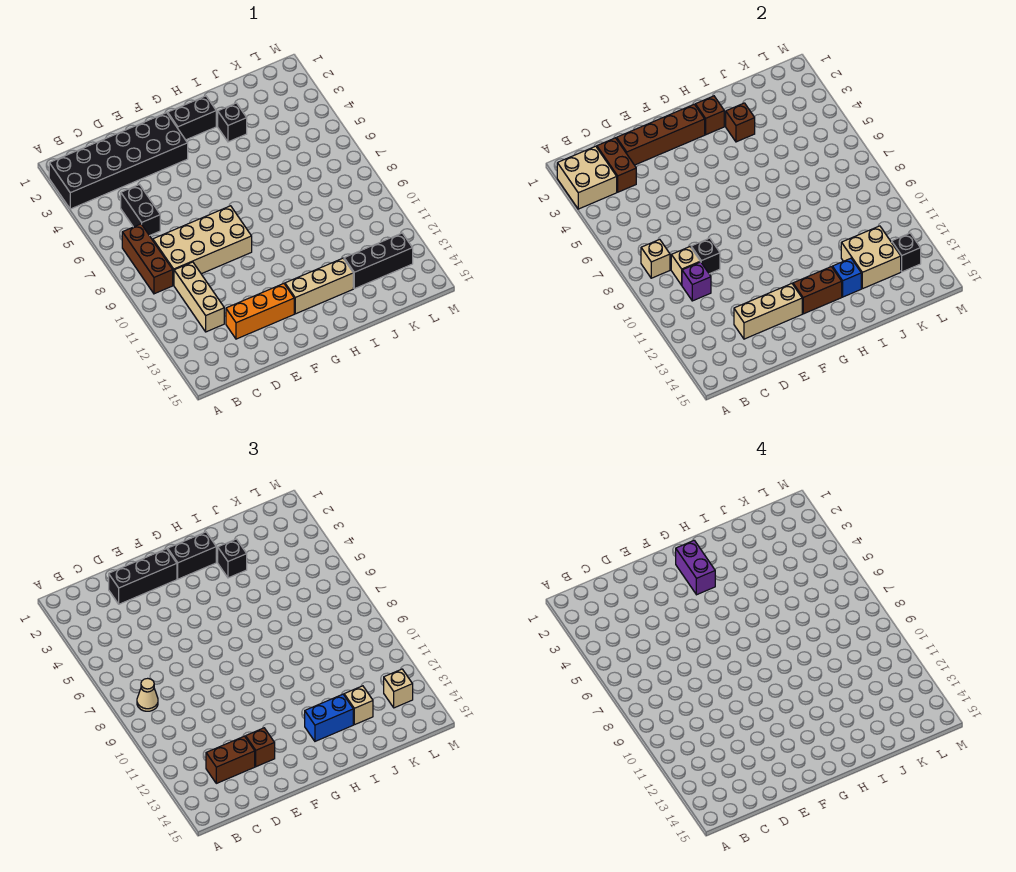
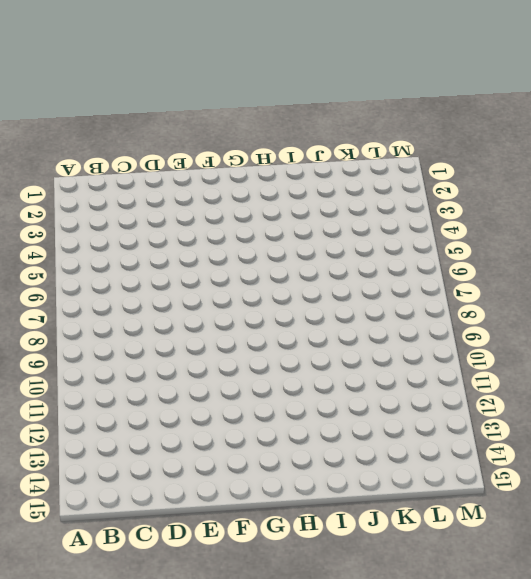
none -> black brick A2:F3 level 1
none -> brown brick B7:B9 level 1
none -> black brick C5:C6 level 1
none -> tan brick C8:F9 level 1

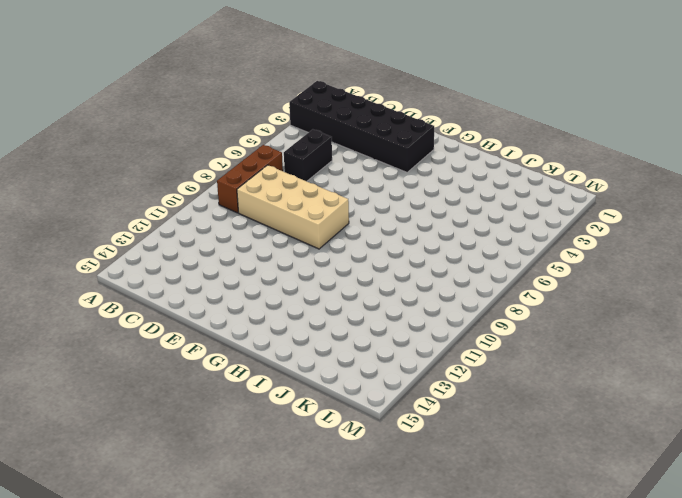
none -> tan brick C10:C12 level 1
none -> orange brick D13:F13 level 1
none -> black brick G2:H2 level 1
none -> tan brick G13:I13 level 1

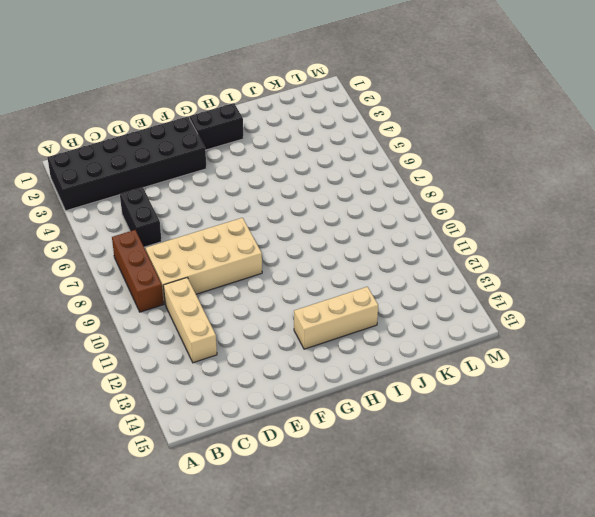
none -> orange brick D13:F13 level 1
none -> black brick I3 level 1
none -> black brick J13:L13 level 1
none -> tan brick A2:B3 level 2

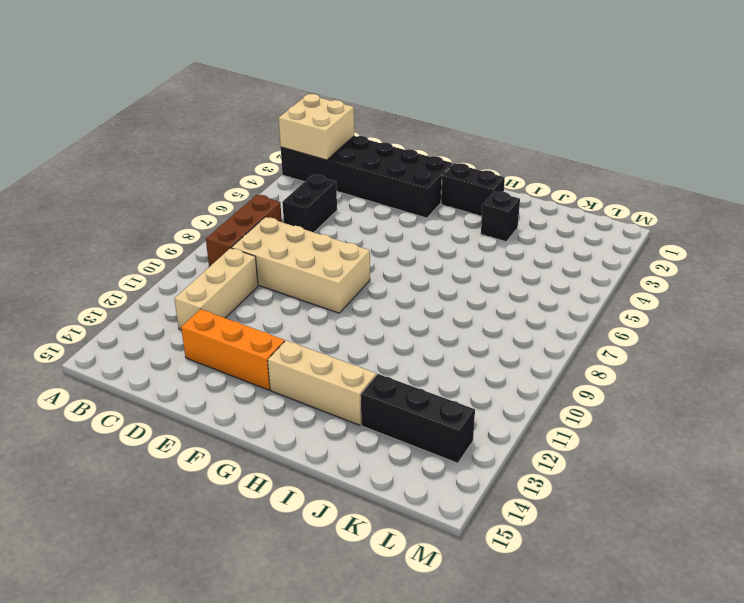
none -> tan brick B8 level 2
none -> brown brick C2:C3 level 2
none -> tan brick C9 level 2
none -> purple brick C10 level 2

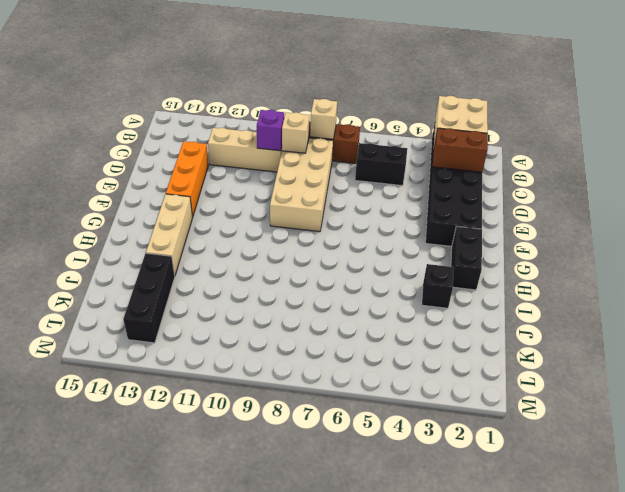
none -> brown brick D2:G2 level 2
none -> black brick D9 level 2
none -> tan brick D13:F13 level 2
none -> brown brick G13:H13 level 2

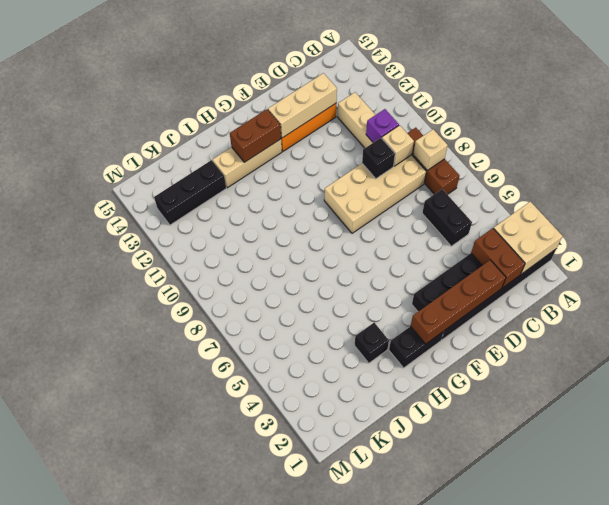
none -> brown brick H2 level 2
none -> brown brick I3 level 2
none -> blue brick I13 level 2
none -> tan brick J12:K13 level 2

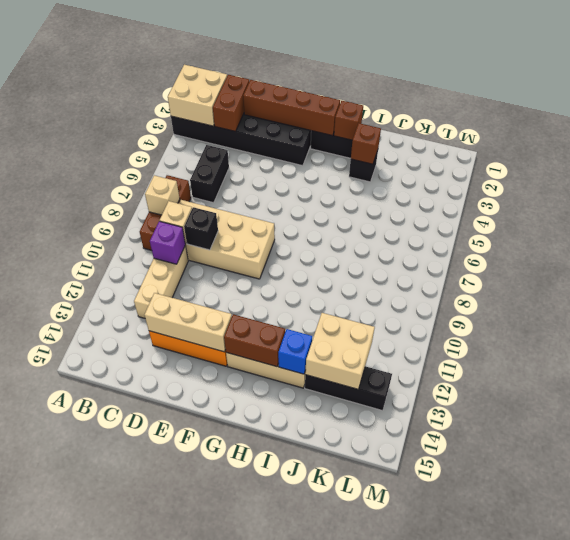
none -> black brick L13 level 2
none -> tan cone B8 level 3
none -> brown brick C13:D13 level 3
none -> black brick D2:F2 level 3

